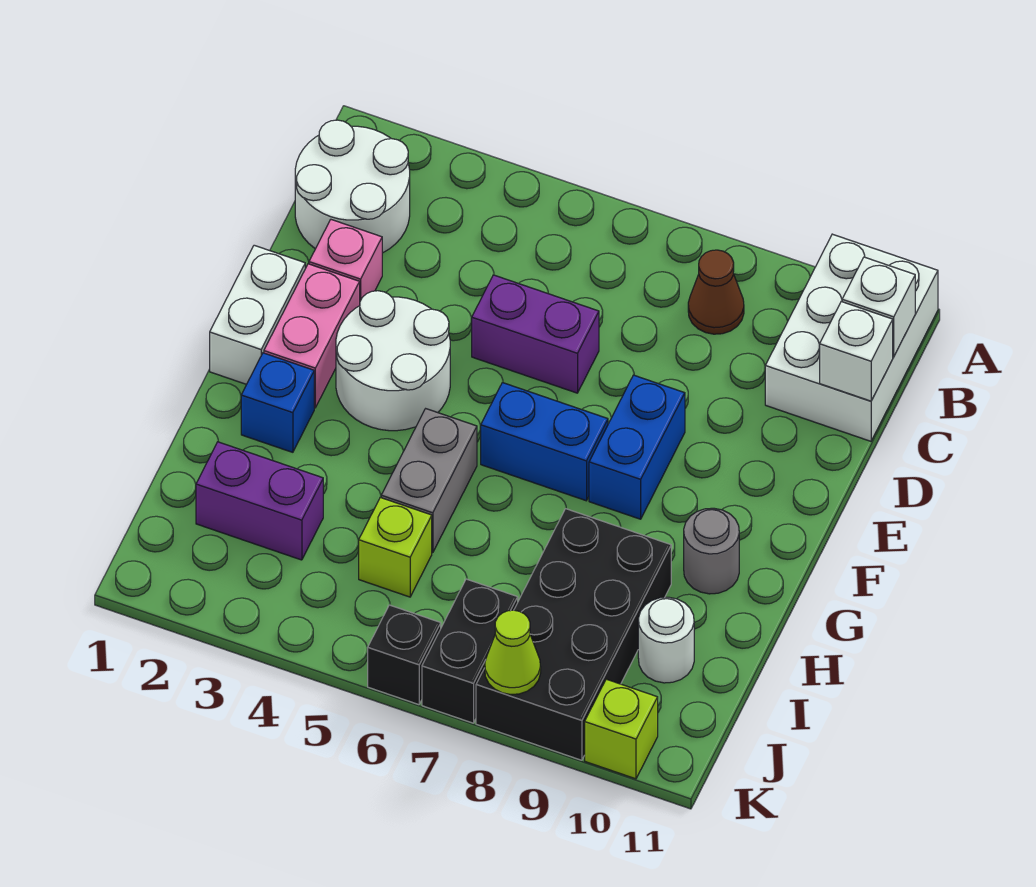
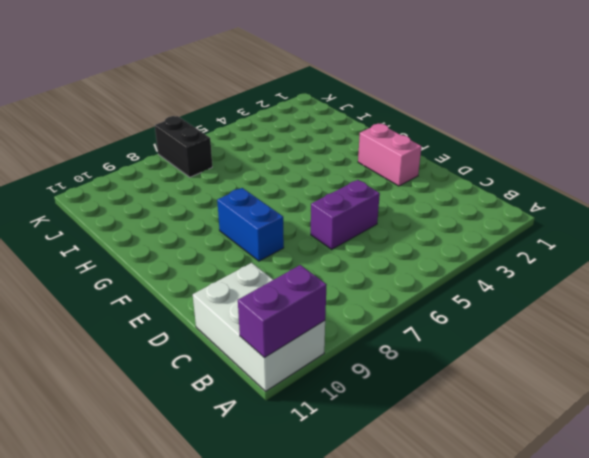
purple brick A10:A11 level 2 -> purple brick I2:I3 level 1
none -> white round brick B1:C2 level 1
none -> brown cone B8 level 1
none -> pink brick D2 level 1

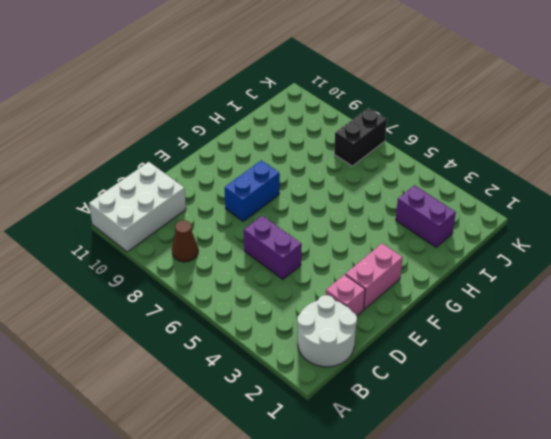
none -> white brick E1:F1 level 1
none -> white round brick E3:F4 level 1
none -> blue brick F6:F7 level 1

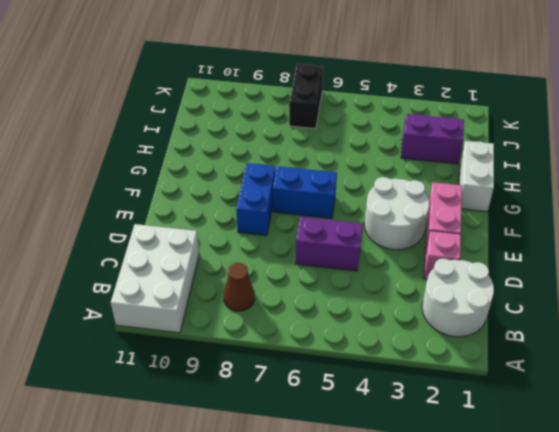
white brick G1:H1 level 1 -> white brick E1:F1 level 1
none -> blue brick G2 level 1
none -> grey brick G5:H5 level 1
none -> grey round brick G10 level 1

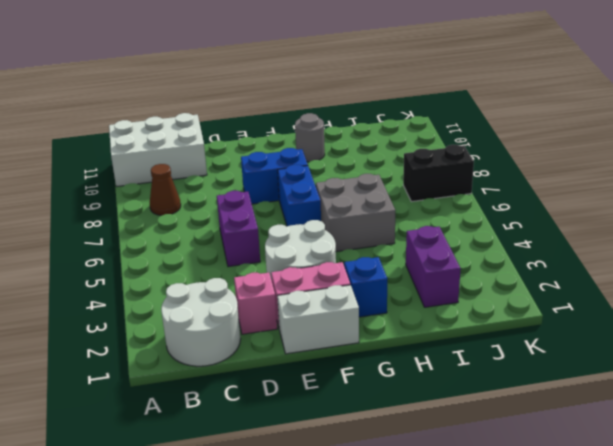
grey brick G5:H6 level 1 -> grey brick G5:H5 level 1
none -> black brick H8:K9 level 1
none -> lime brick I5 level 1
none -> white round brick I10 level 1

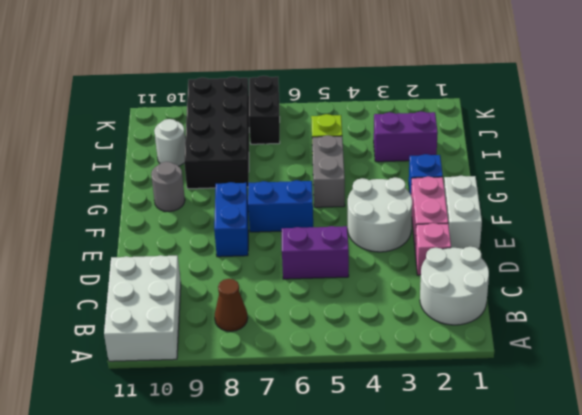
none -> black brick K6 level 1
none -> lime brick K10 level 1
none -> white brick B11 level 2

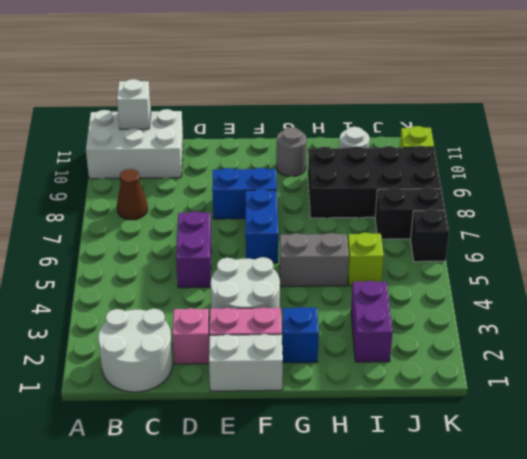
none -> white brick C11 level 2
none -> lime cone K8 level 2

